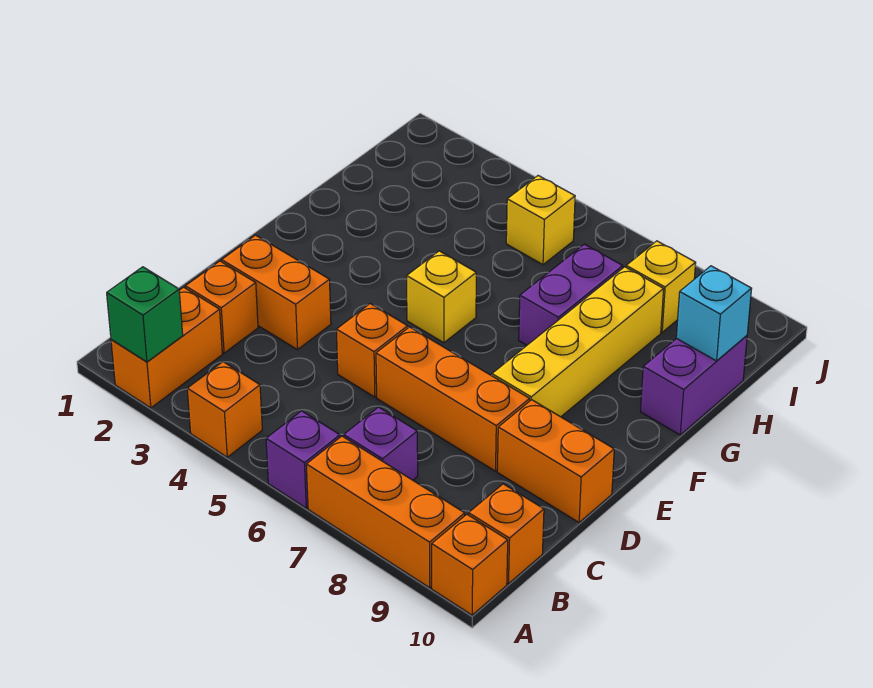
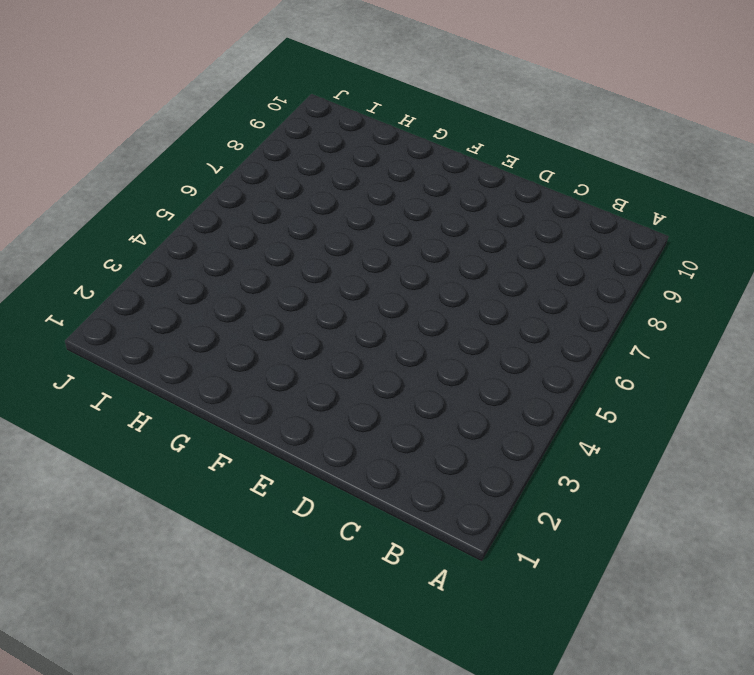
none -> orange brick A2:B2 level 1
none -> orange brick A4 level 1
none -> purple brick A6 level 1

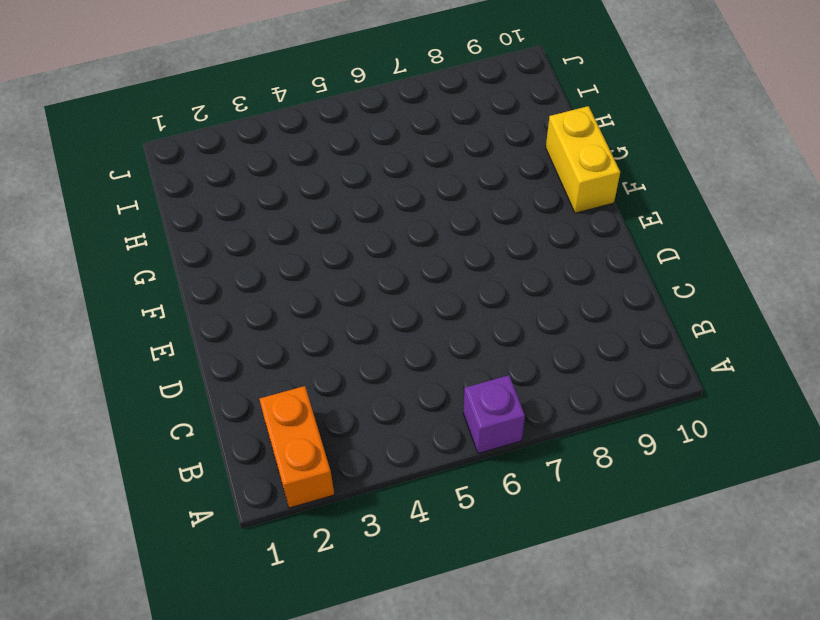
yellow brick F10:G10 level 1 -> purple brick G10:H10 level 1
none -> orange brick A4 level 1
none -> orange brick A7:A9 level 1
none -> orange brick A10 level 1

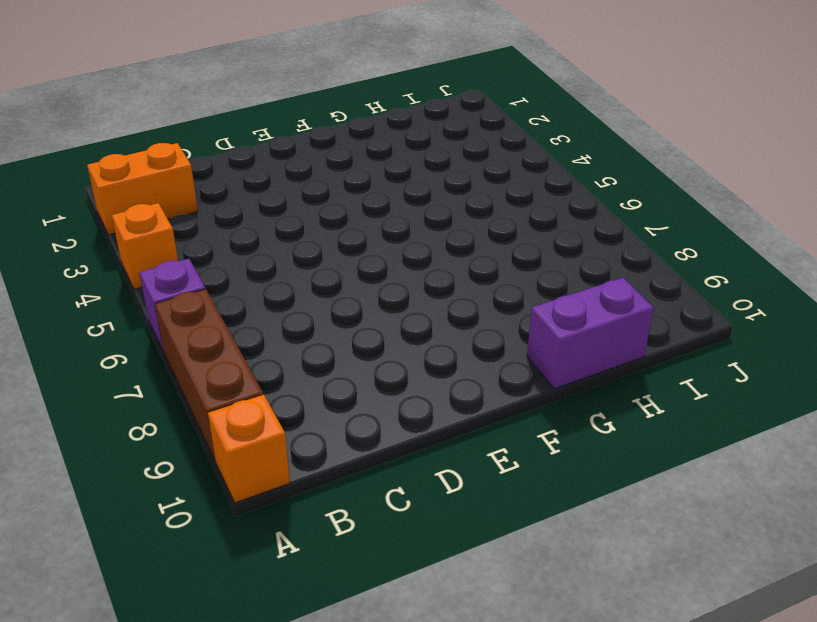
brown brick A7:A9 level 1 -> orange brick A7:A9 level 1
none -> purple brick B7 level 1
none -> orange brick B10 level 1
none -> orange brick C2 level 1

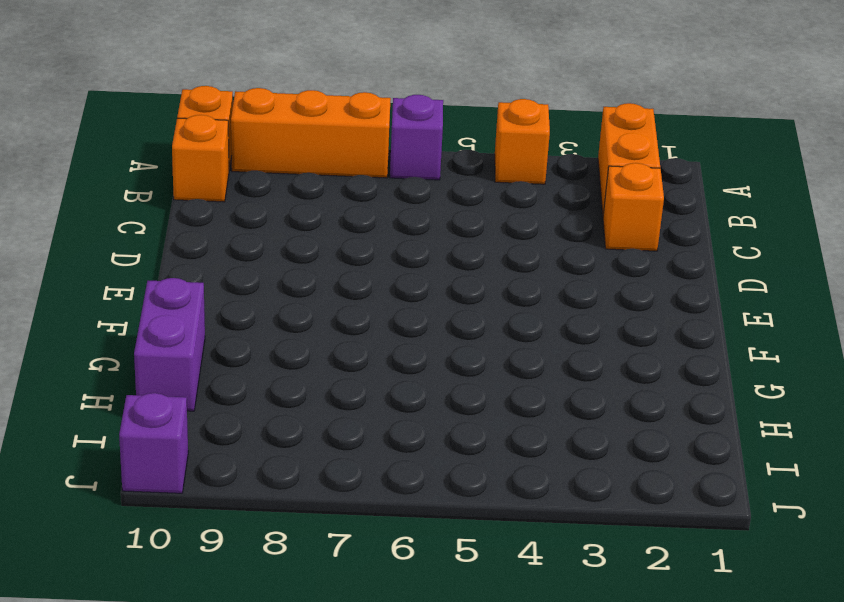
purple brick J10 level 1 -> purple brick B7 level 1
none -> orange brick D2:D3 level 1
none -> orange brick D5 level 1
none -> orange brick D6:D8 level 1

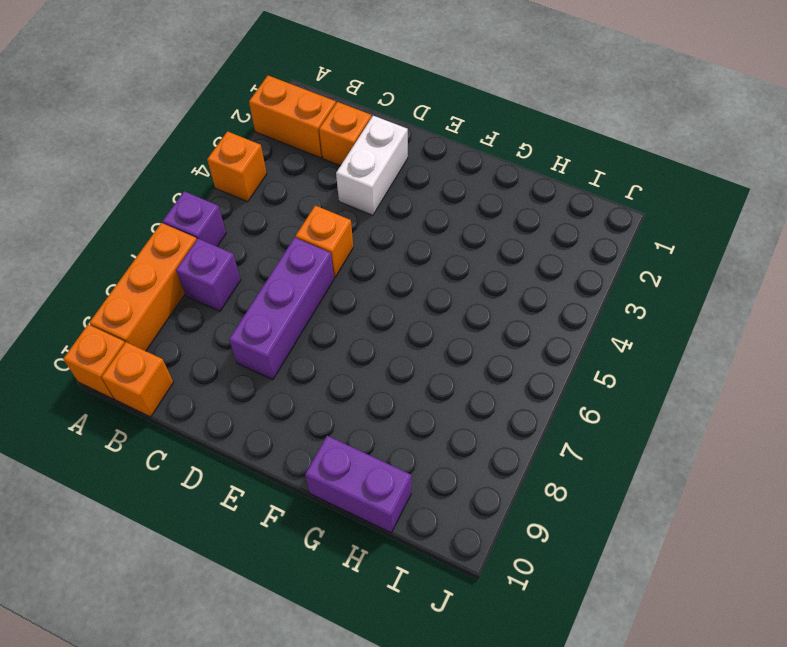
white brick D2:D3 level 1 -> orange brick D2:D3 level 1
purple brick D6:D8 level 1 -> orange brick D6:D8 level 1
none -> orange brick D9:D10 level 1
none -> yellow brick E8:H8 level 1
none -> yellow brick F5 level 1

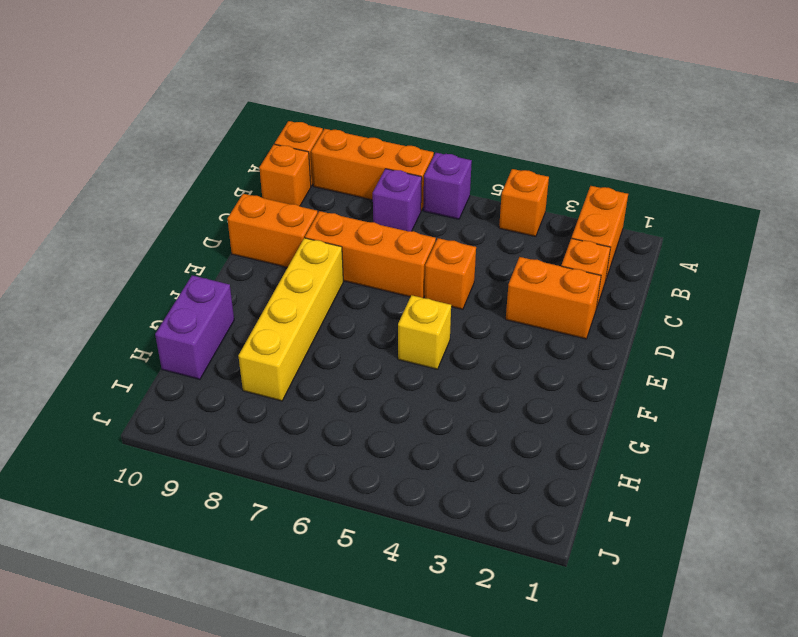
none -> purple brick G7:H7 level 1
none -> yellow brick I5 level 1
none -> yellow brick I8 level 1

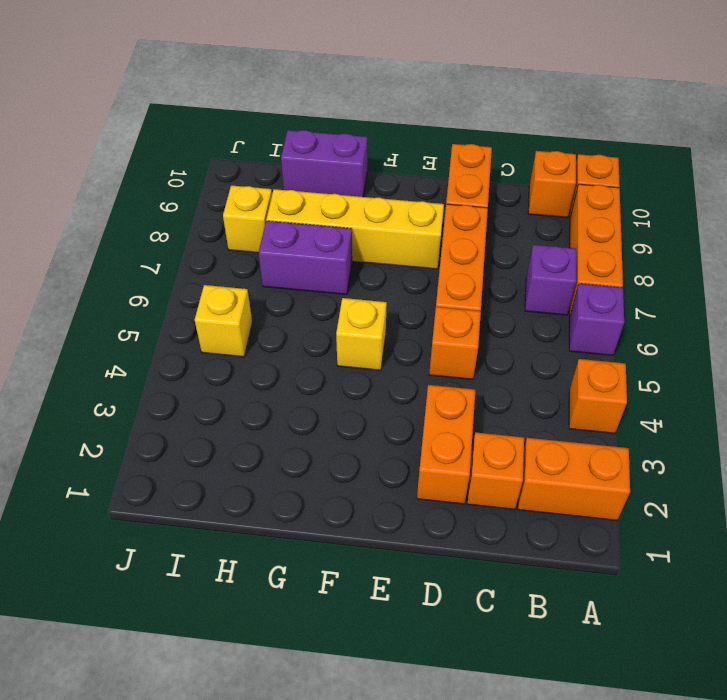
none -> green brick A2 level 2
none -> cyan brick H10 level 2

